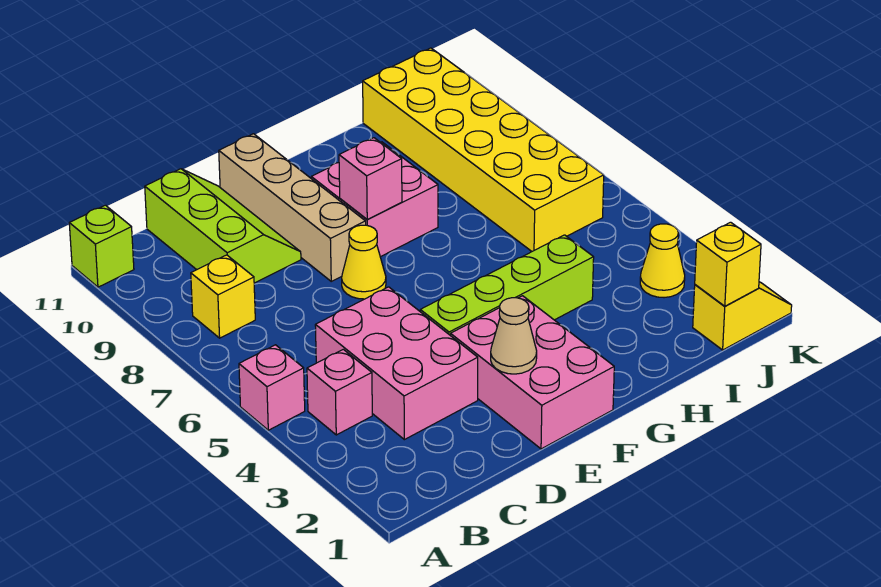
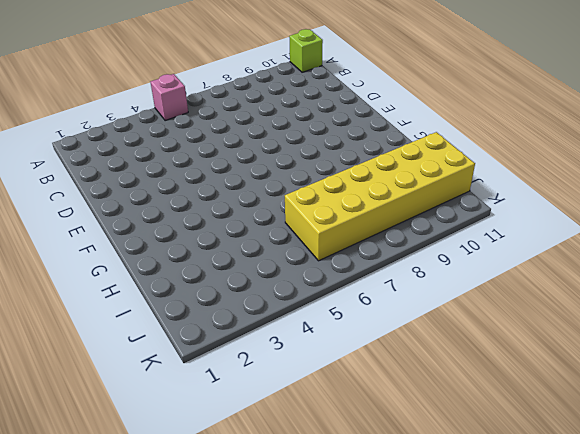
none -> pink brick B4 level 1
none -> yellow brick B8 level 1
none -> pink brick C3:D5 level 1

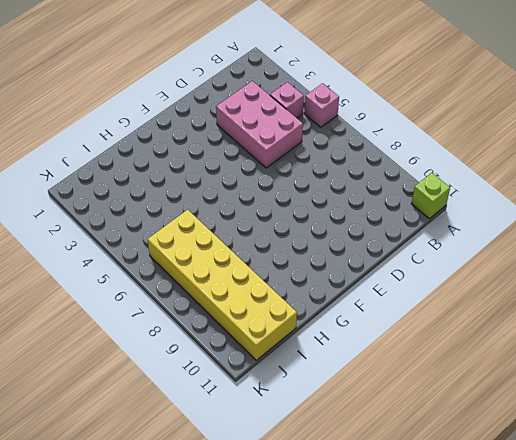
none -> yellow brick B8 level 1
none -> lime slope C9:D11 level 1 top C
none -> pink brick E1:F3 level 1

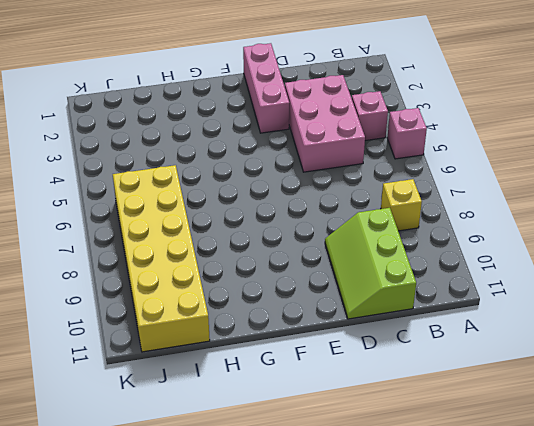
pink brick E1:E3 level 1 -> pink brick E1:F3 level 1
none -> lime brick A11 level 1
none -> lime brick E4:H4 level 1
none -> yellow cone E7 level 1

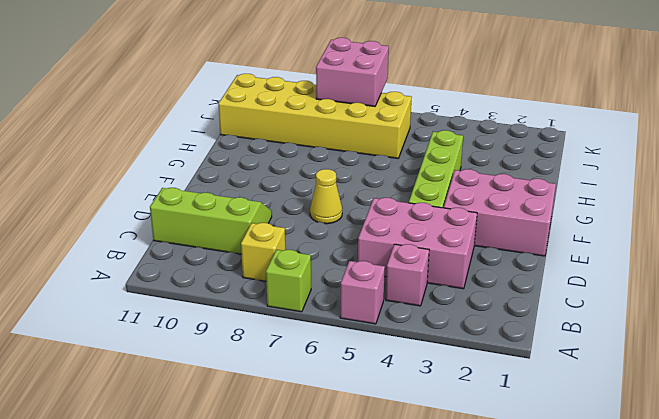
lime brick A7 level 1 -> lime brick A11 level 1
pink brick J7:K8 level 2 -> pink brick F8:G9 level 1
none -> tan brick E8:E11 level 1
none -> yellow slope J1:K1 level 1 top J
none -> yellow cone J3 level 1

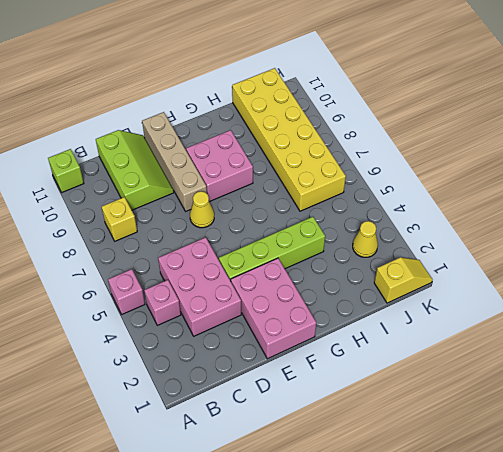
none -> tan cone E2 level 2
none -> pink brick F8 level 2
none -> yellow brick J1 level 2

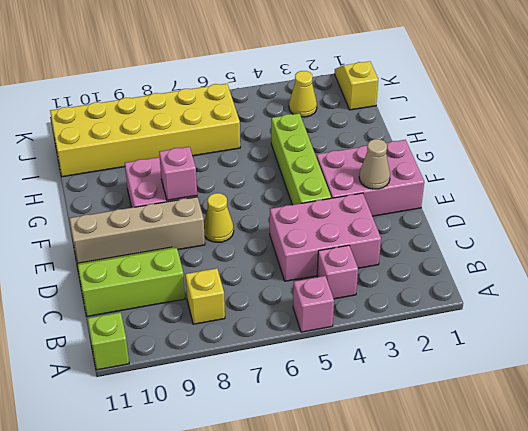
none -> yellow brick J1 level 2

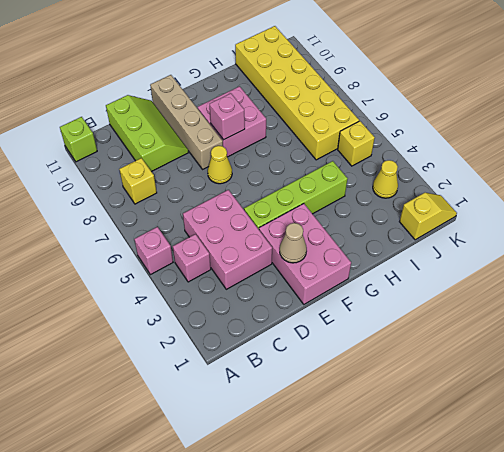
yellow brick J5 level 1 -> yellow brick J1 level 2

